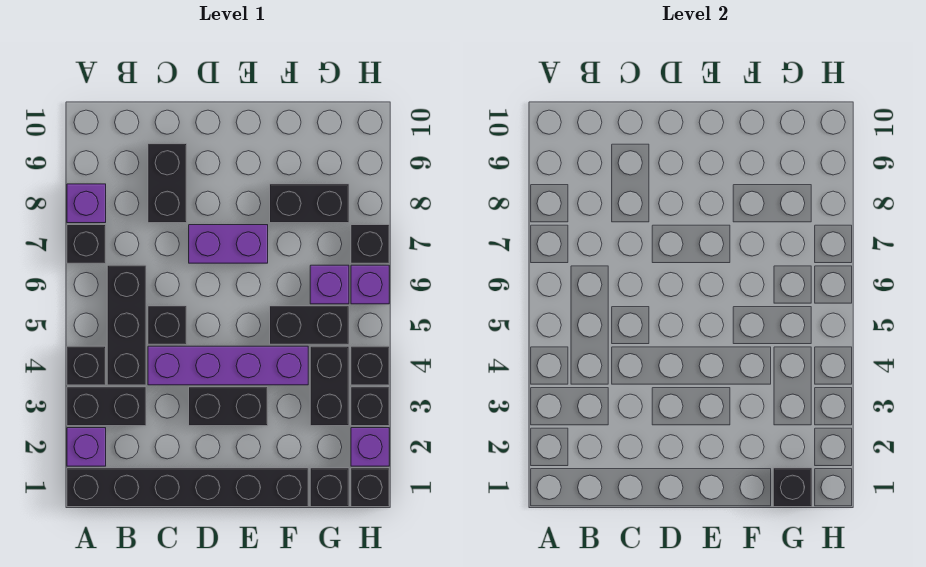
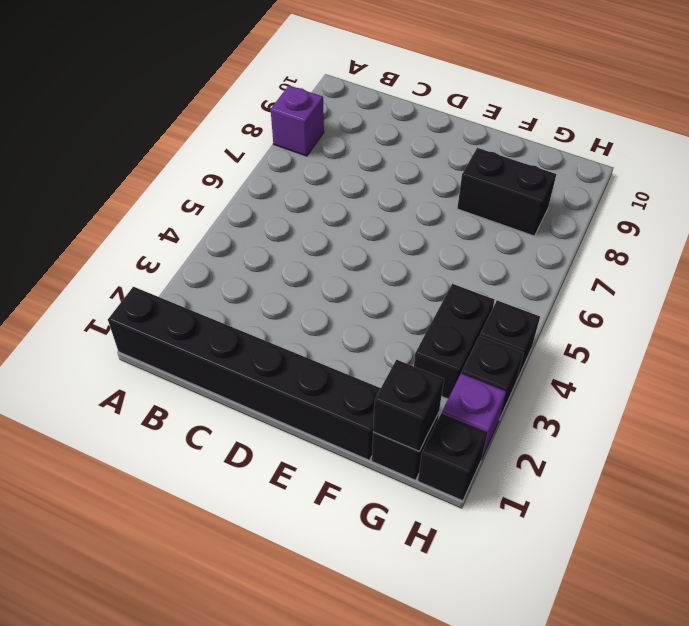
none -> purple brick A2 level 1
none -> black brick A3:B3 level 1
none -> black brick A4 level 1

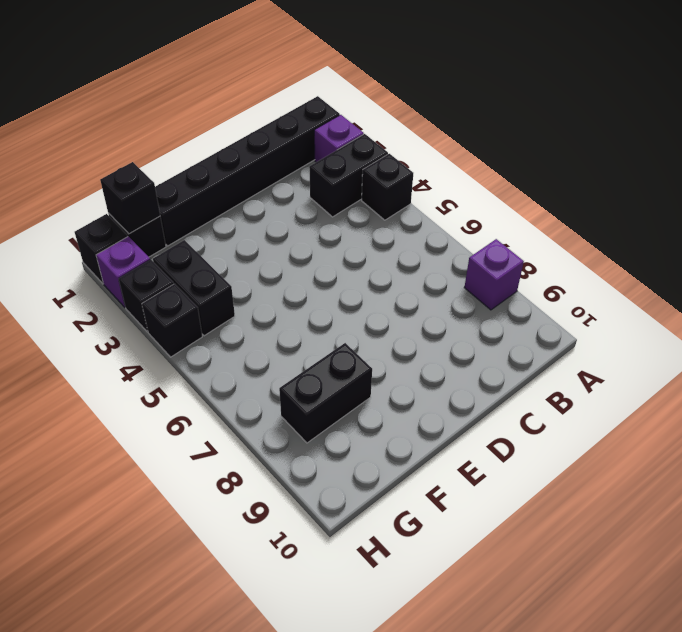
none -> black brick A7 level 1
none -> black brick B4:B6 level 1
none -> purple brick C4:F4 level 1

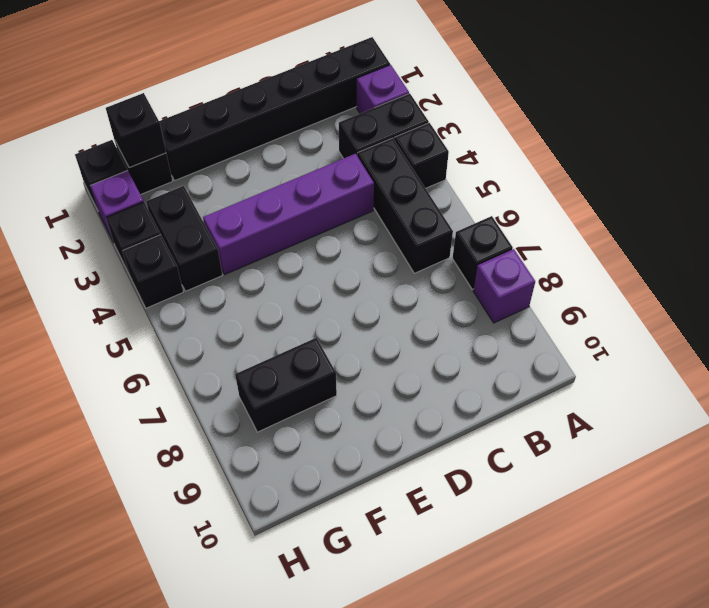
none -> black brick C5 level 1
none -> black brick C8:C9 level 1
none -> black brick D3:E3 level 1

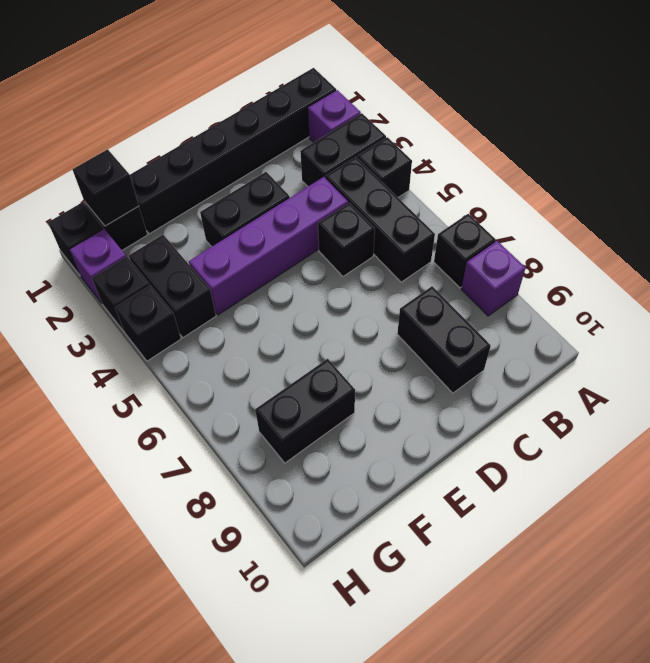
none -> purple brick D7:E7 level 1
none -> black brick F5:G5 level 1
none -> purple brick G6 level 1

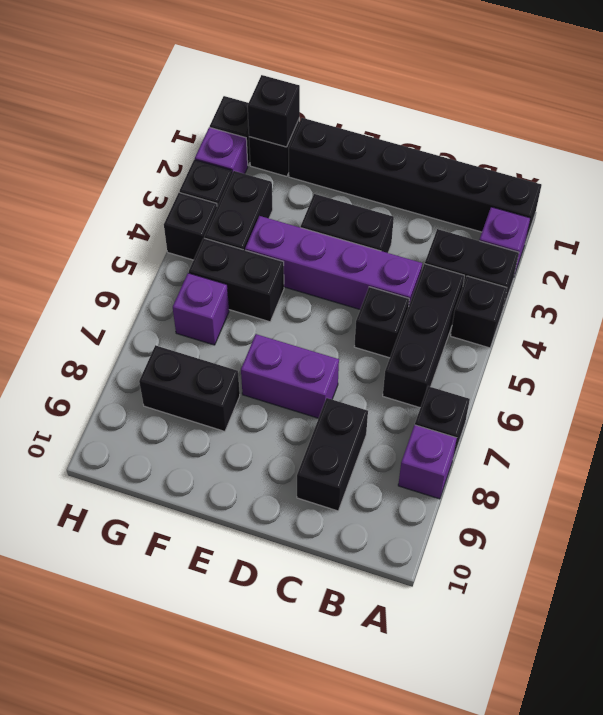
none -> purple brick H6 level 1
none -> black brick H7 level 1

